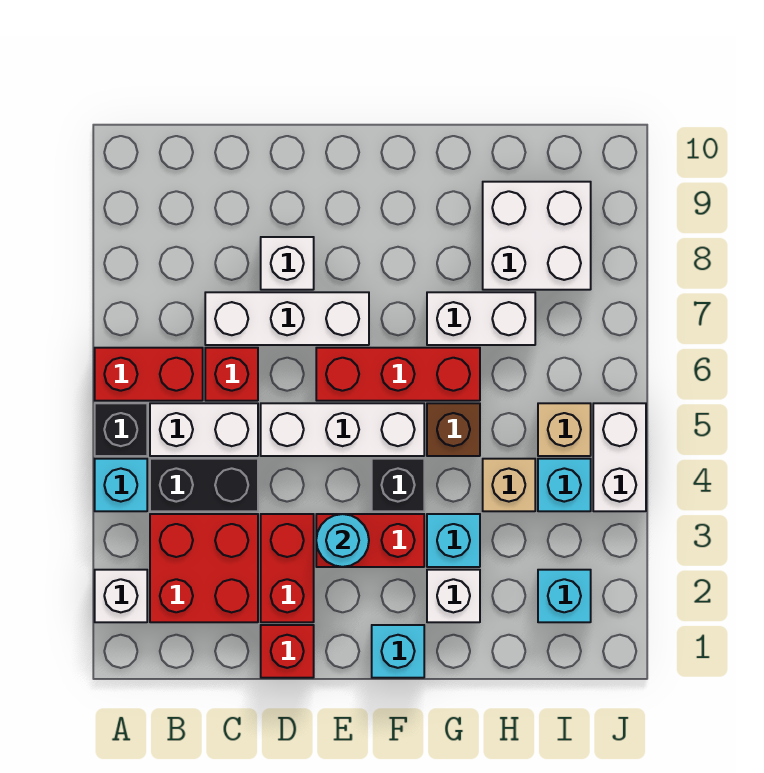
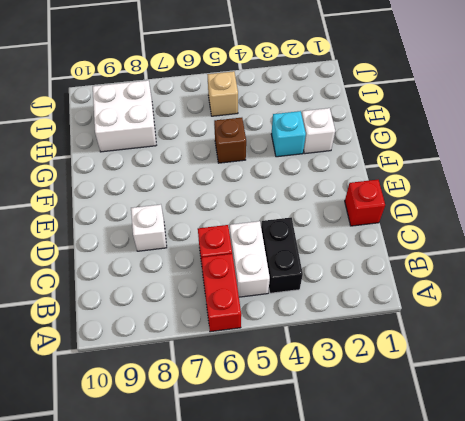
none -> white brick A2 level 1
none -> cyan brick A4 level 1
none -> black brick A5 level 1

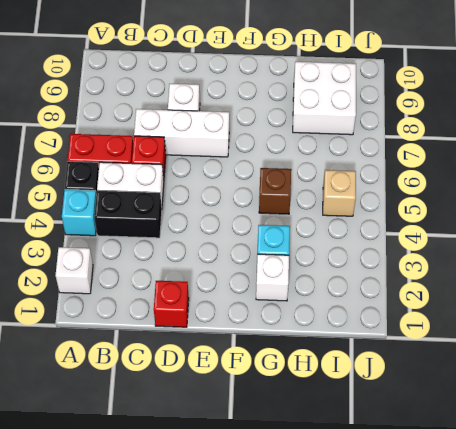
none -> red brick B2:C3 level 1
none -> red brick D2:D3 level 1
none -> white brick D5:F5 level 1

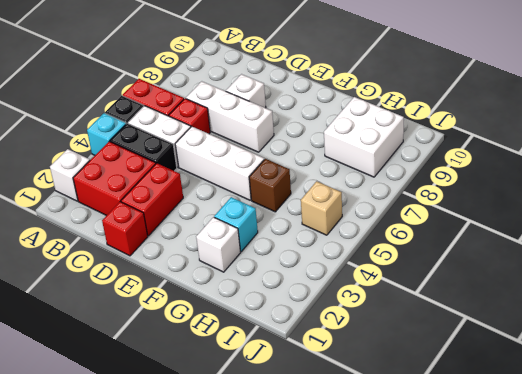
none -> red brick E3:F3 level 1
none -> red brick E6:G6 level 1
none -> cyan brick F1 level 1

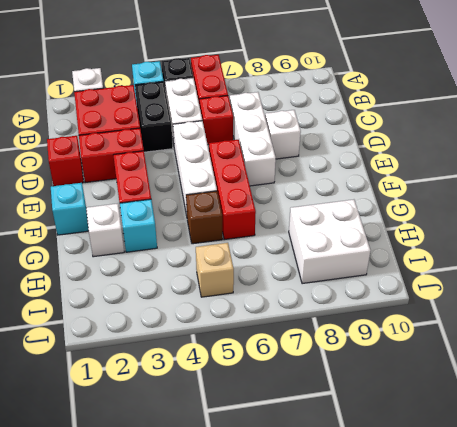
none -> black brick F4 level 1
none -> white brick G7:H7 level 1
none -> tan brick H4 level 1

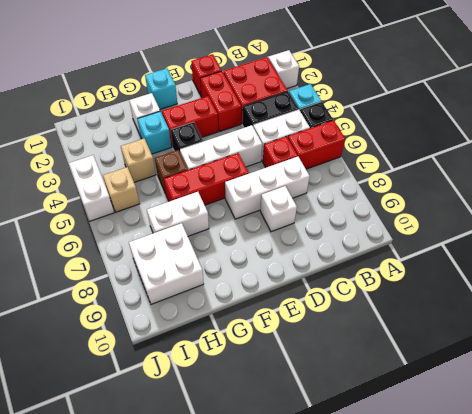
none -> cyan brick I2 level 1
none -> cyan brick I4 level 1
none -> cyan round brick E3 level 2

